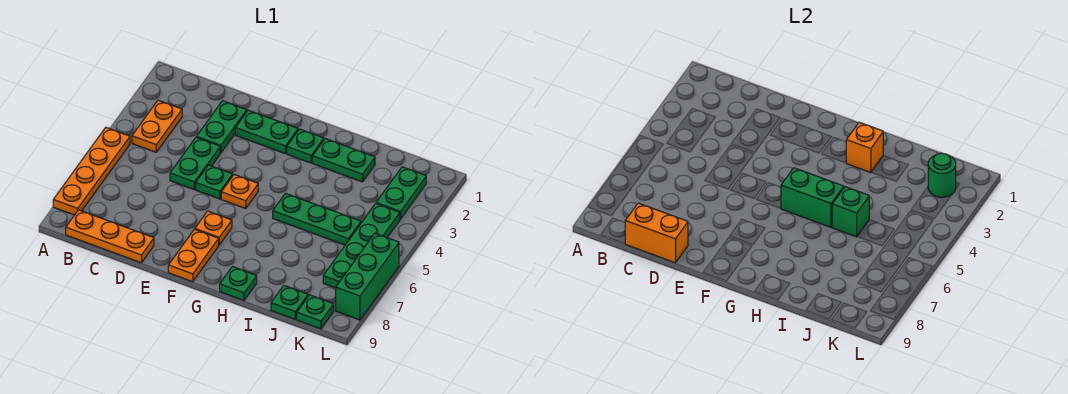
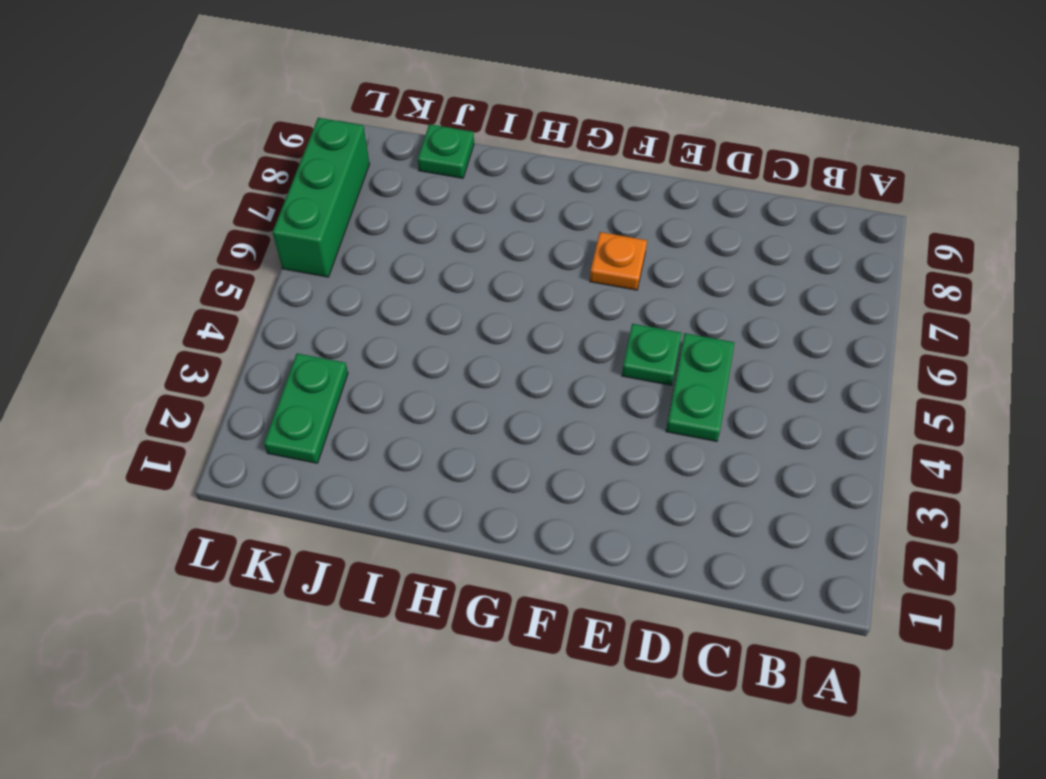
none -> orange plate A5:A8 level 1
none -> orange plate B3:B4 level 1
none -> orange plate B9:D9 level 1

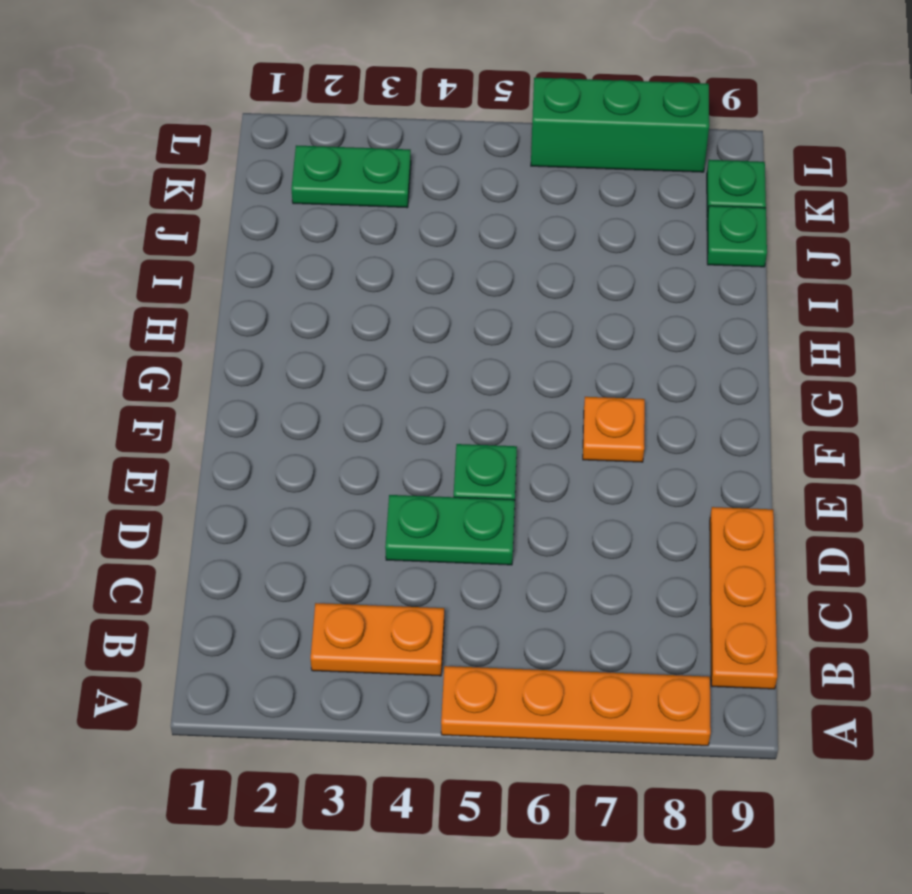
none -> green plate D2:D3 level 1
none -> green plate E2:F2 level 1
none -> orange plate F5 level 1

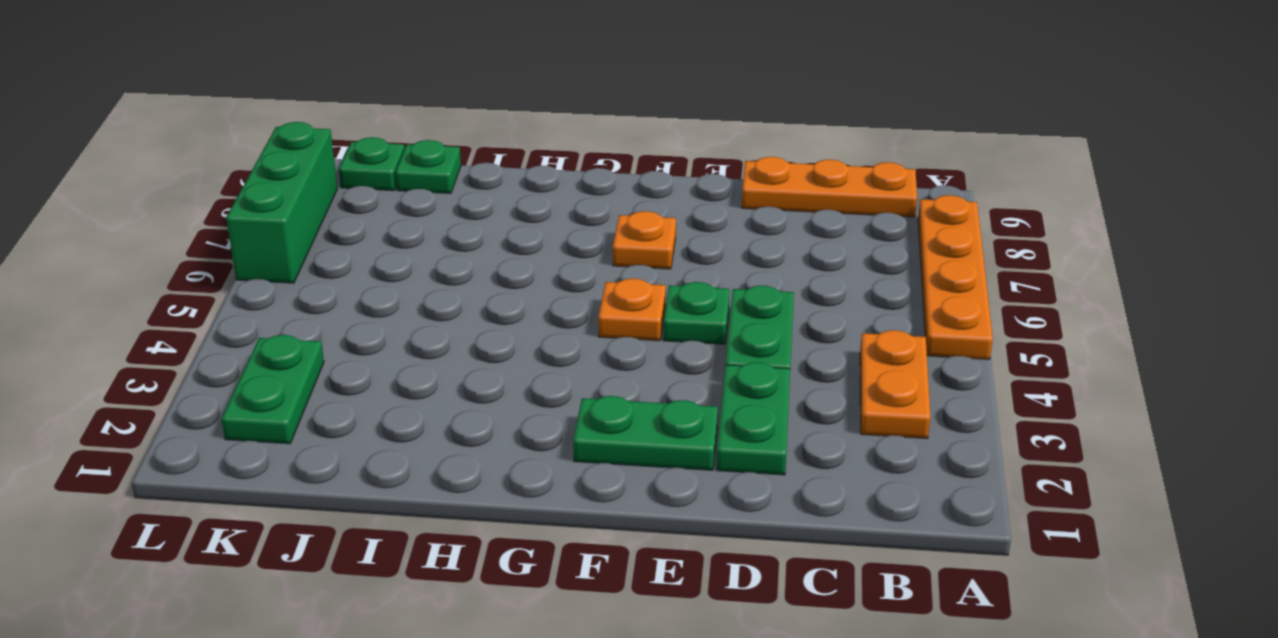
none -> orange plate F8:F9 level 1
none -> green plate G2 level 1
none -> green plate H2:I2 level 1

